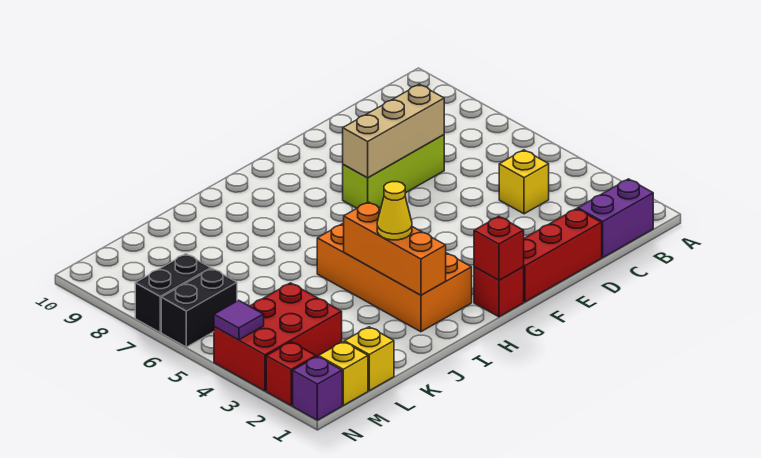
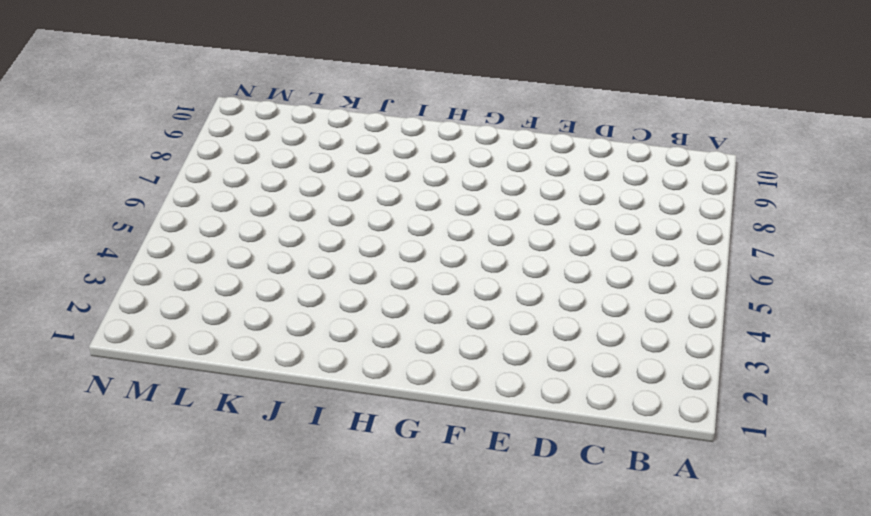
none -> purple brick B1:C1 level 1
none -> yellow brick C4 level 1
none -> red brick D1:F1 level 1

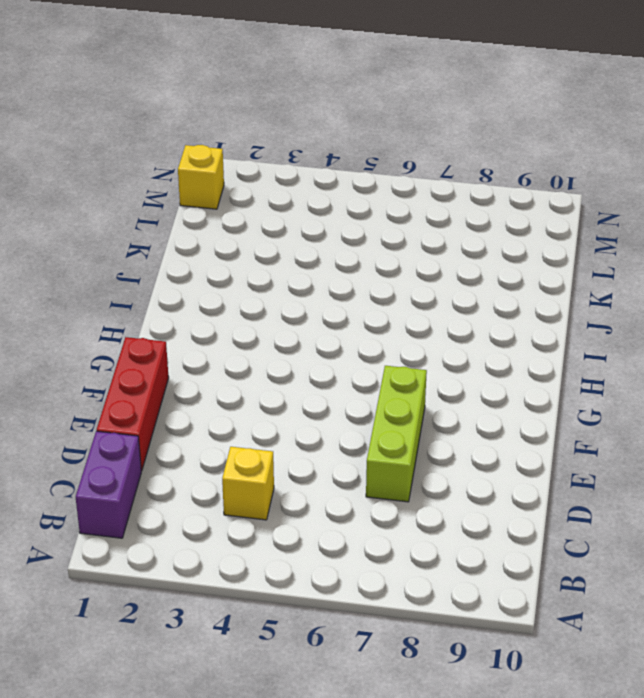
none -> red brick G1 level 1
none -> orange brick H2:I5 level 1
none -> yellow brick L1 level 1

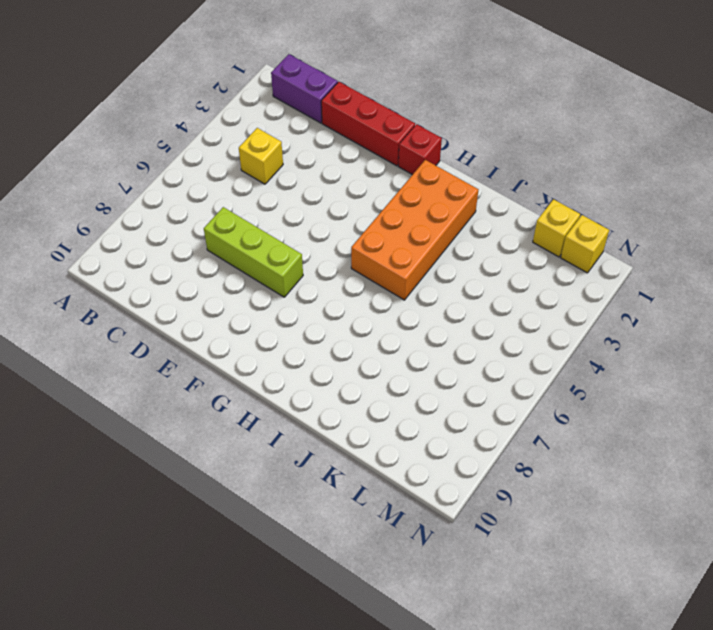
none -> red brick L3:N4 level 1
none -> black brick M6:N6 level 1
none -> black brick M7:N7 level 1

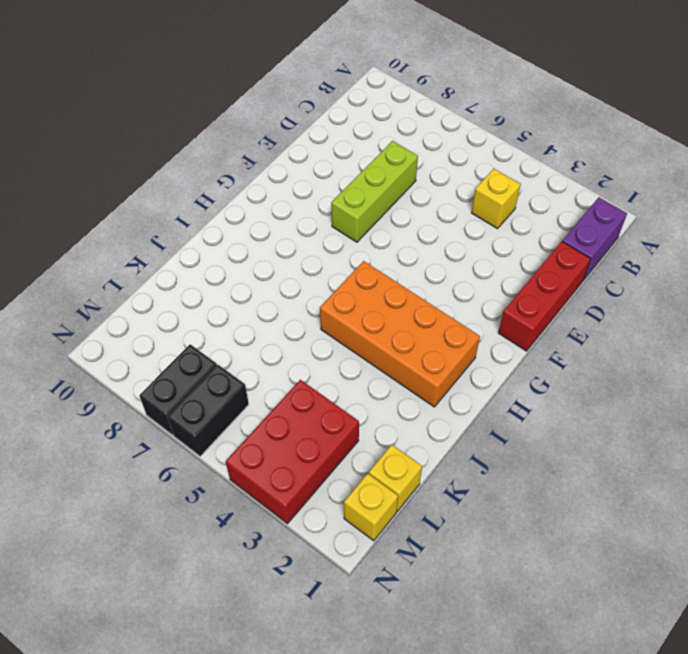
none -> red brick G1 level 1
none -> purple brick N1 level 1
none -> red brick N2 level 1

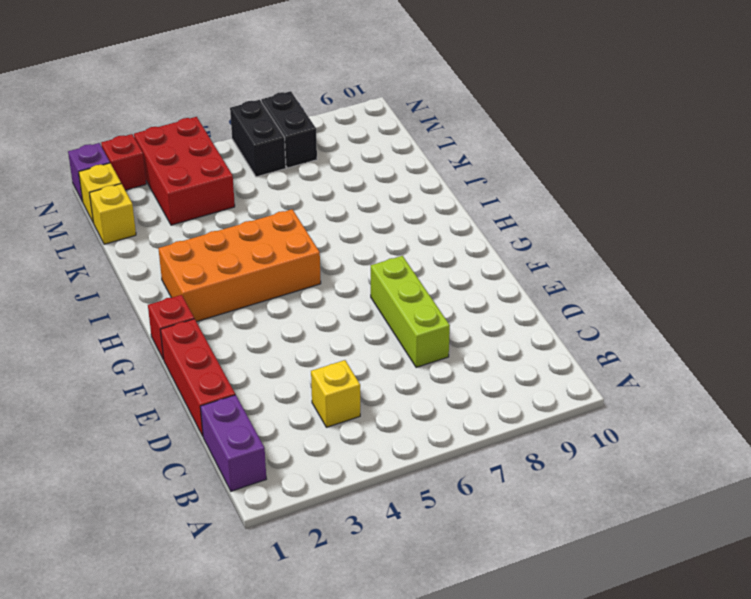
none -> tan brick D7:F7 level 2
none -> red brick G1 level 2
none -> orange brick I2:I4 level 2

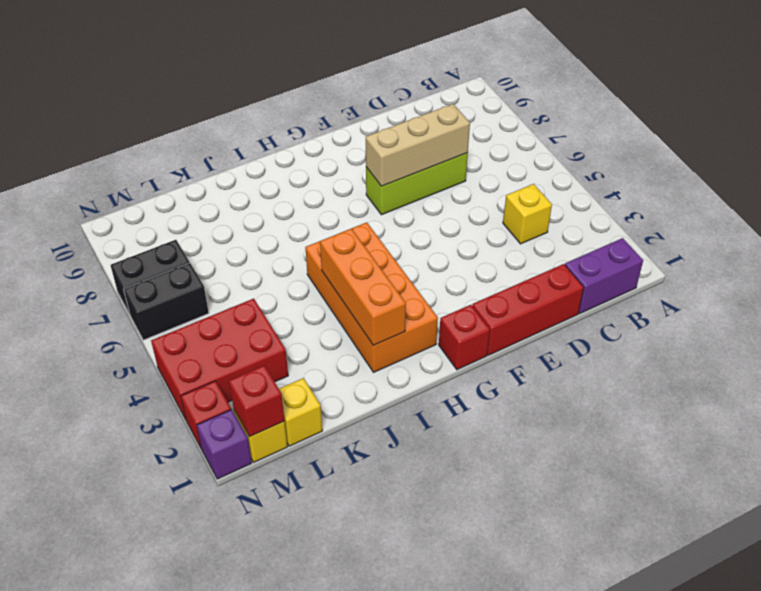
red brick M1 level 2 -> red brick G1 level 2
none -> purple tile N4 level 2
none -> yellow cone I3 level 3

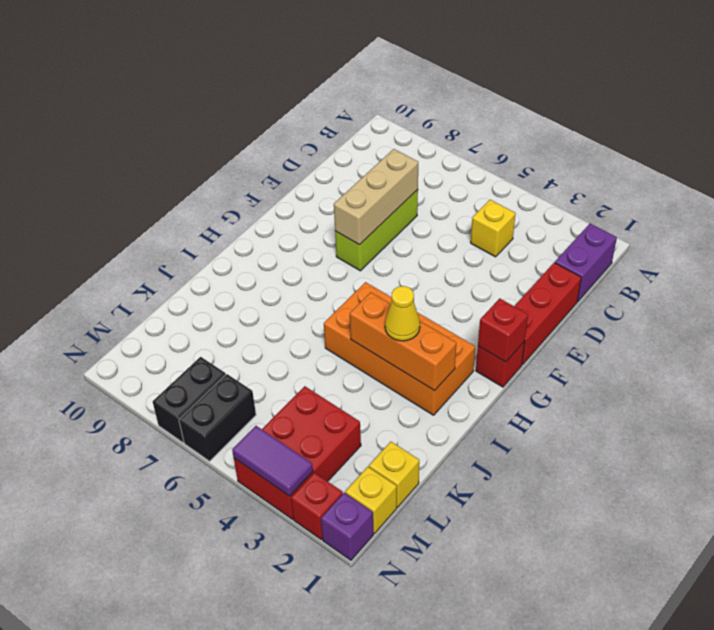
purple tile N3:N4 level 2 -> purple tile N4 level 2

